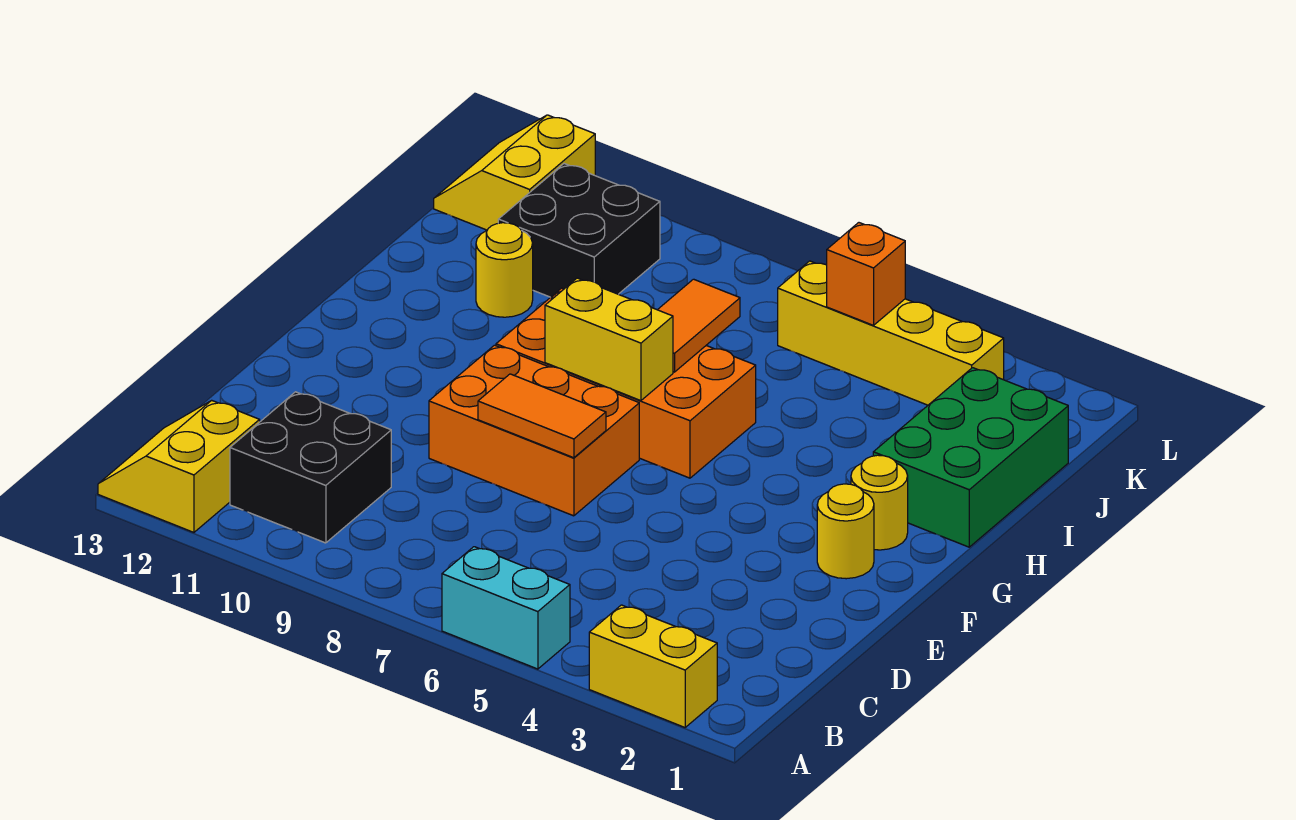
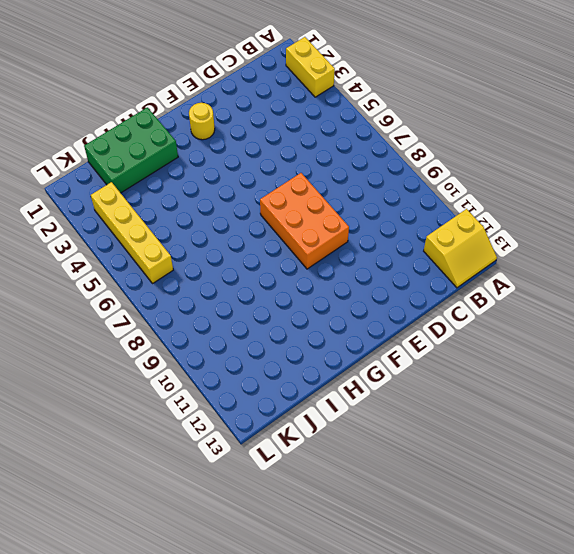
none -> cyan brick A5:A6 level 1
none -> black brick B10:C11 level 1
none -> yellow round brick G2 level 1

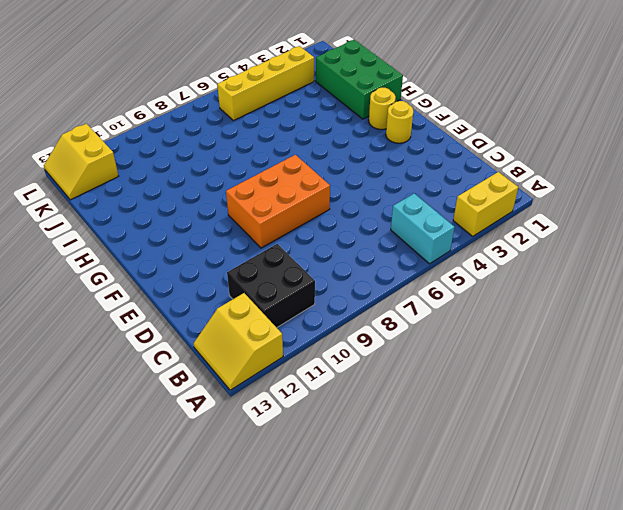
cyan brick A5:B5 level 1 -> cyan brick A5:A6 level 1
none -> orange brick G6:H9 level 1
none -> yellow round brick I11 level 1
none -> black brick J10:K11 level 1

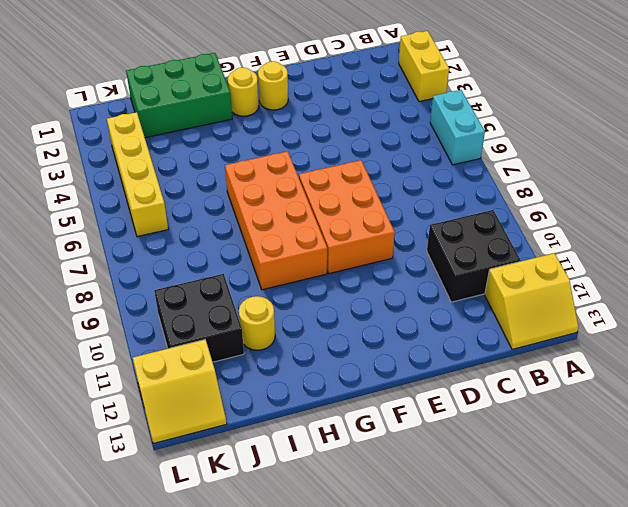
none -> orange tile E7:E8 level 2
none -> yellow brick G7:G8 level 2
none -> orange tile H7:I7 level 2

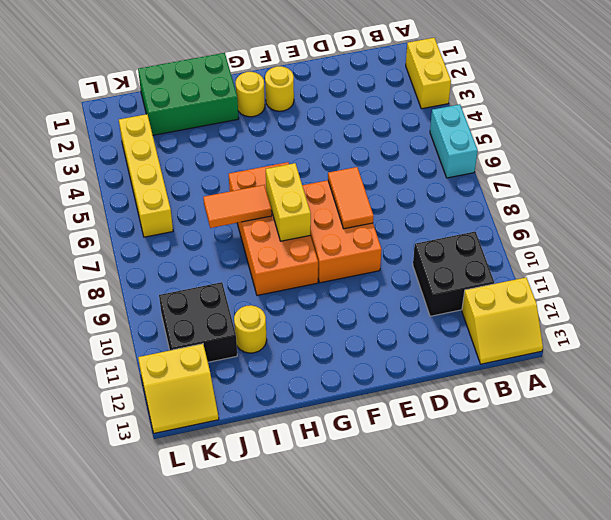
none -> orange brick K5 level 2

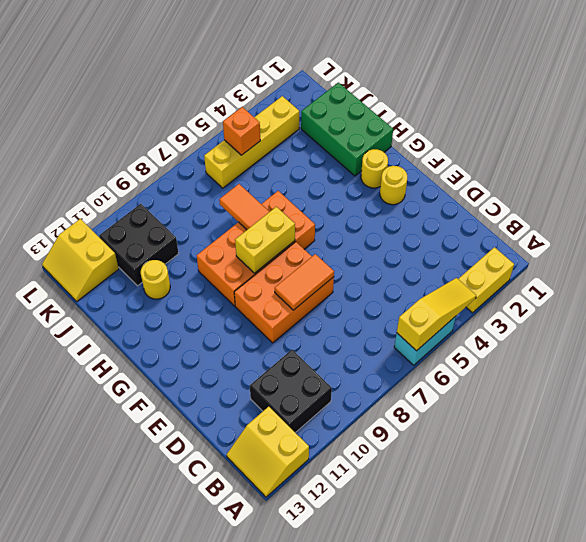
yellow slope A4:A6 level 2 top 6 -> none

